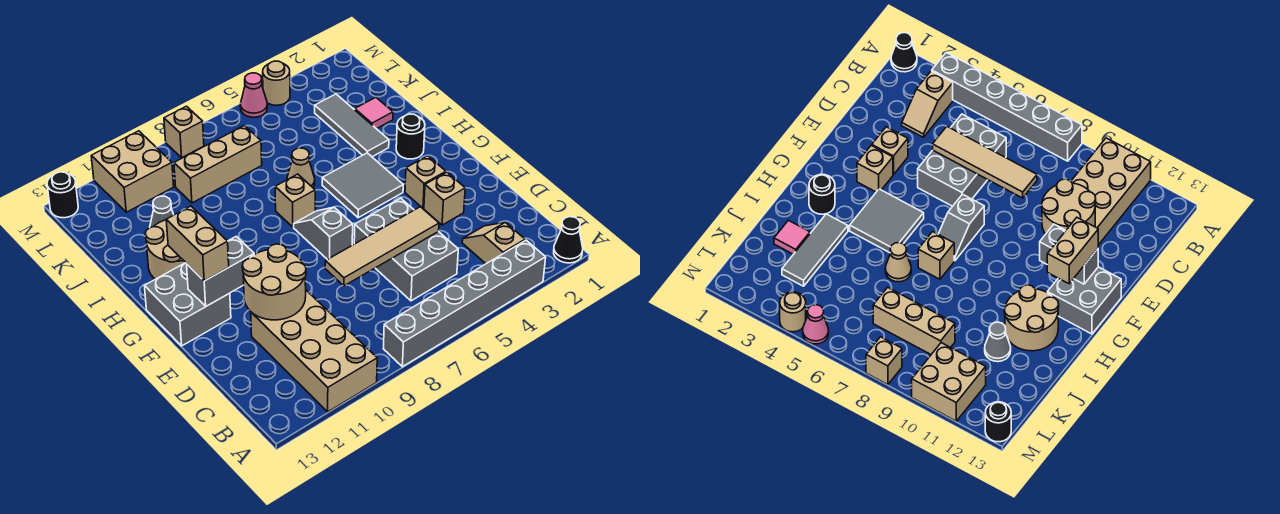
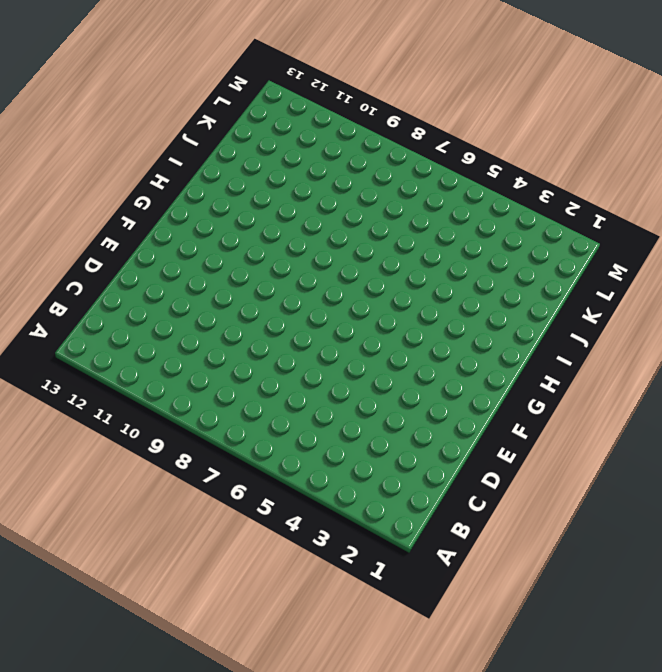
none -> black cone A1 level 1
none -> grey brick A3:A8 level 1
none -> tan brick A10:D11 level 1

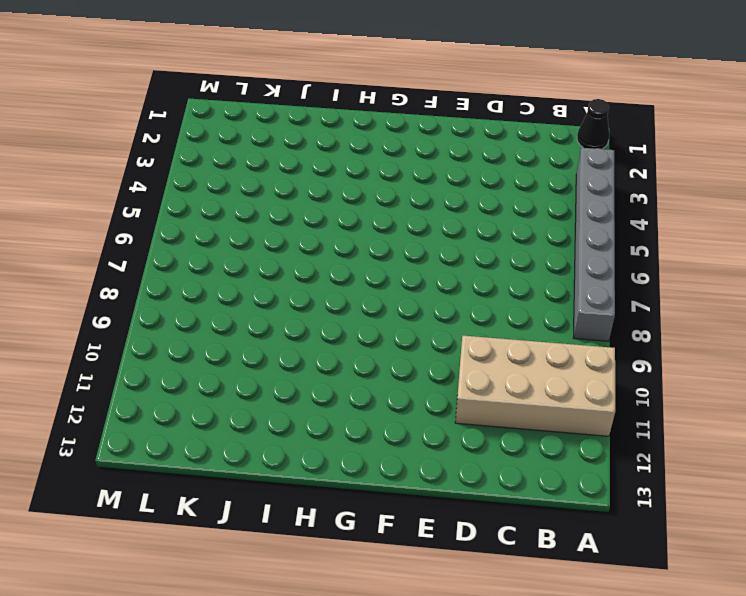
none -> tan slope B3:C3 level 1 top B
none -> grey brick C5:E6 level 1
none -> tan brick E3 level 1

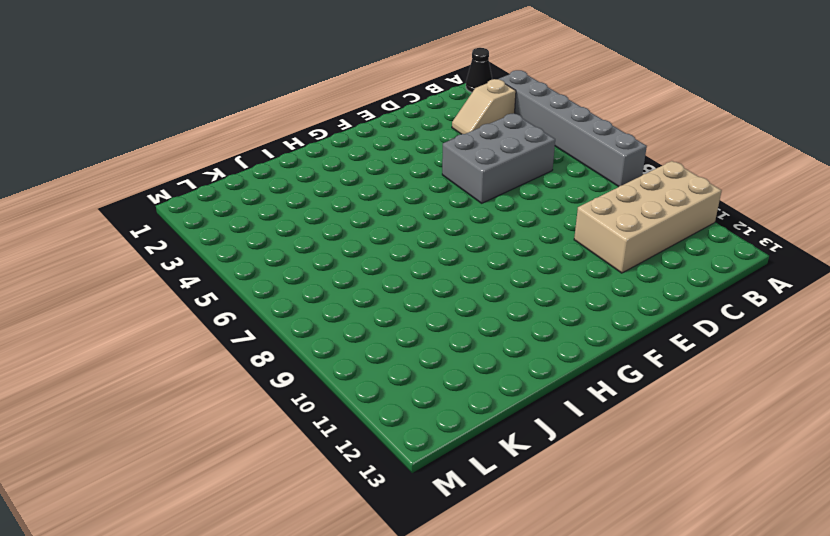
none -> tan brick E3 level 1
none -> tan brick F3 level 1
none -> grey slope F7:G7 level 1 top F

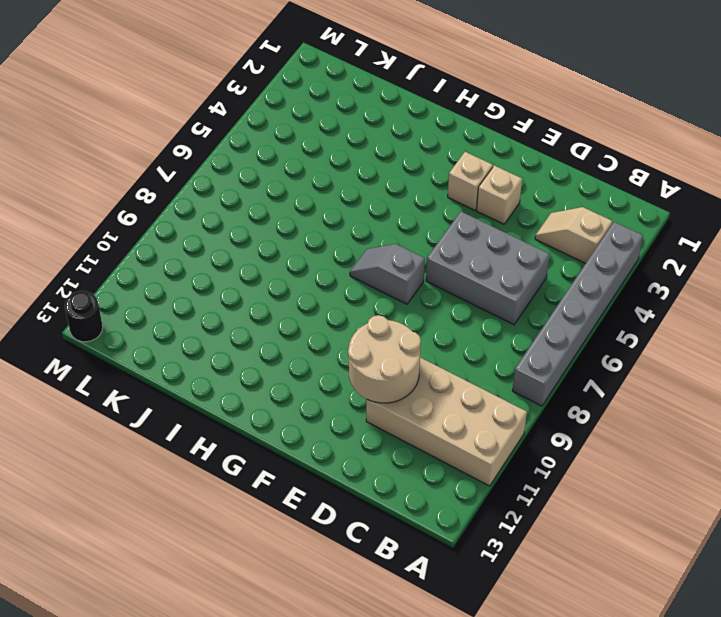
none -> black cone A1 level 1
none -> grey brick F12:G13 level 1
none -> grey tile G4:H5 level 1

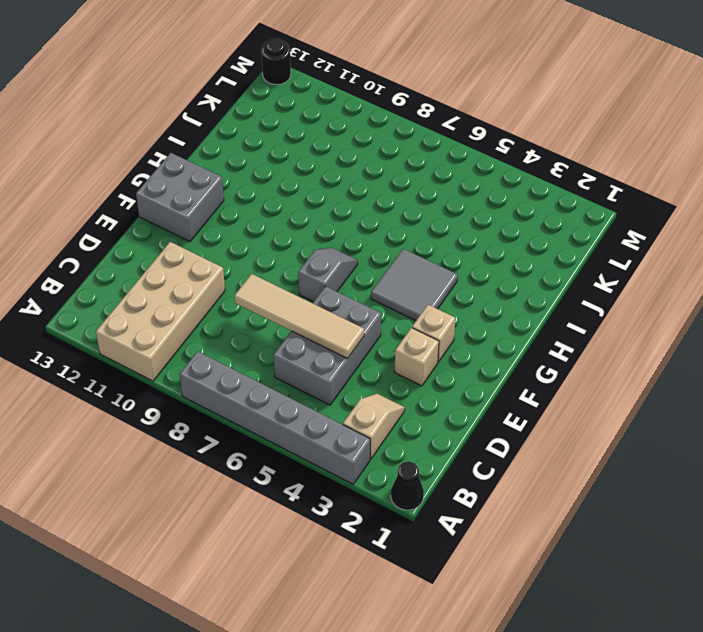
none -> black round brick H2 level 1
none -> tan brick H7 level 1
none -> tan round brick H11:I12 level 1

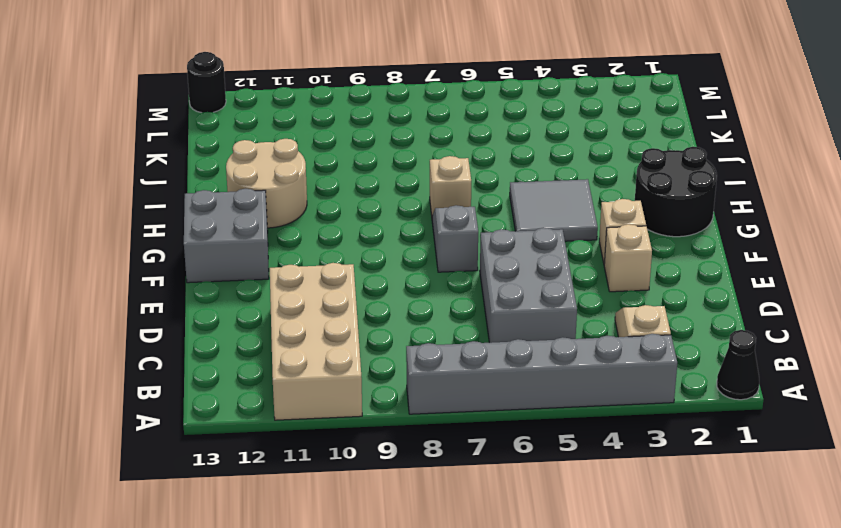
black round brick G1:H2 level 1 -> black round brick H2 level 1
none -> grey tile I3:K3 level 1
none -> tan cone I6 level 1
none -> pink tile J2 level 1

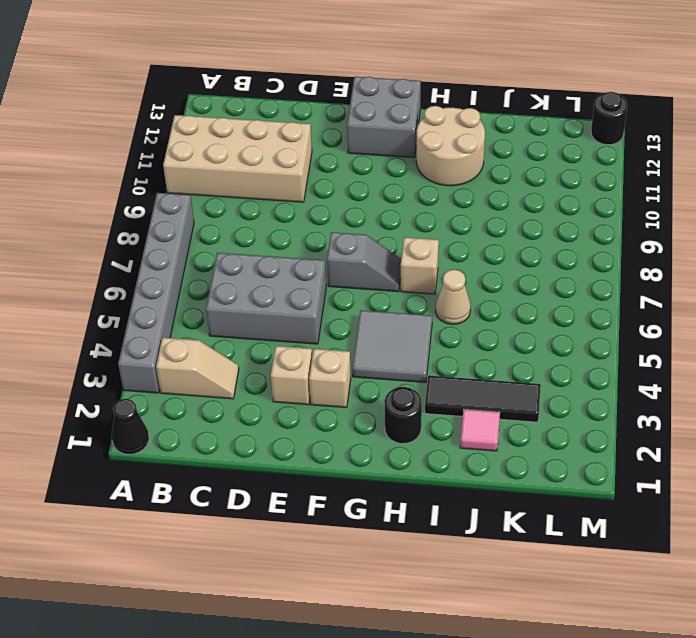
black tile I3:K3 level 1 -> grey tile I3:K3 level 1
none -> grey cone J11 level 1
none -> tan brick K7:K9 level 1
none -> tan brick L10:M11 level 1

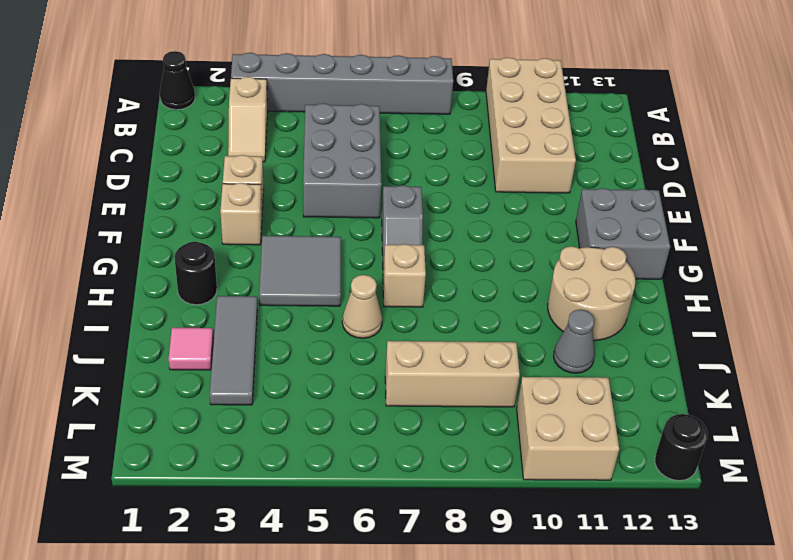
none -> tan round brick M4 level 1
none -> pink cone M5 level 1
none -> tan brick M8 level 1

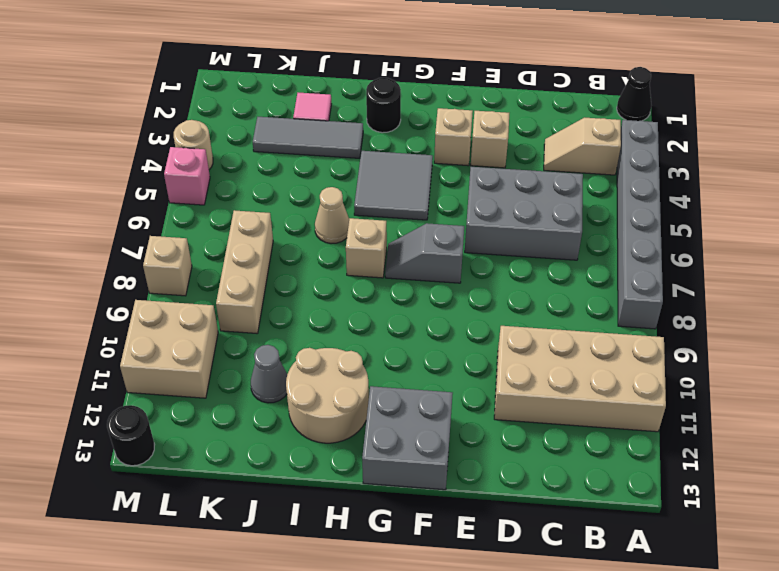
pink brick M5 level 1 -> pink cone M5 level 1
none -> tan tile D5:D8 level 2
none -> tan round brick D10:E11 level 2
none -> grey brick F11:F12 level 2

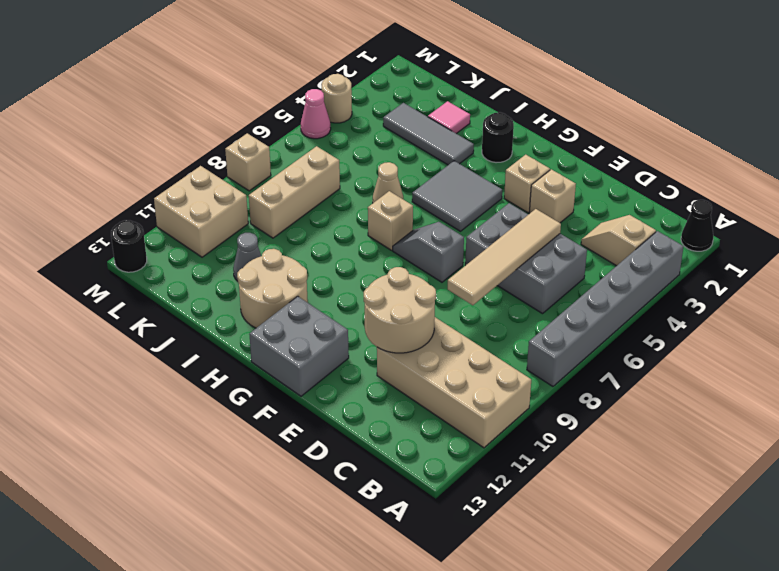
none -> grey brick F11:F12 level 2
none -> tan brick F12:G12 level 3

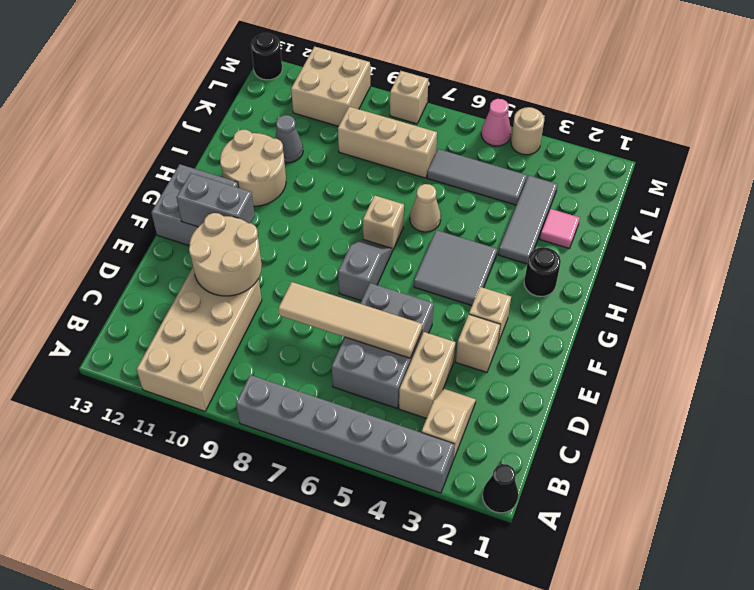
tan brick C4:D4 level 1 -> tan brick F12:G12 level 3
grey tile K4:K6 level 1 -> none

